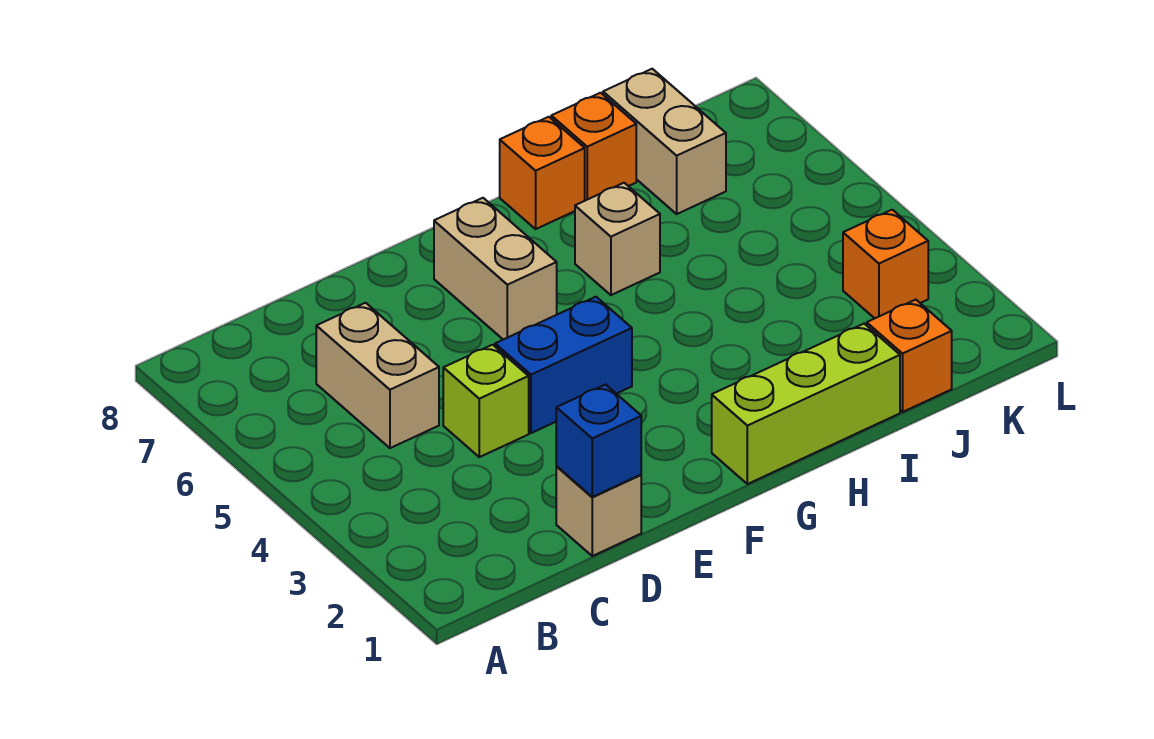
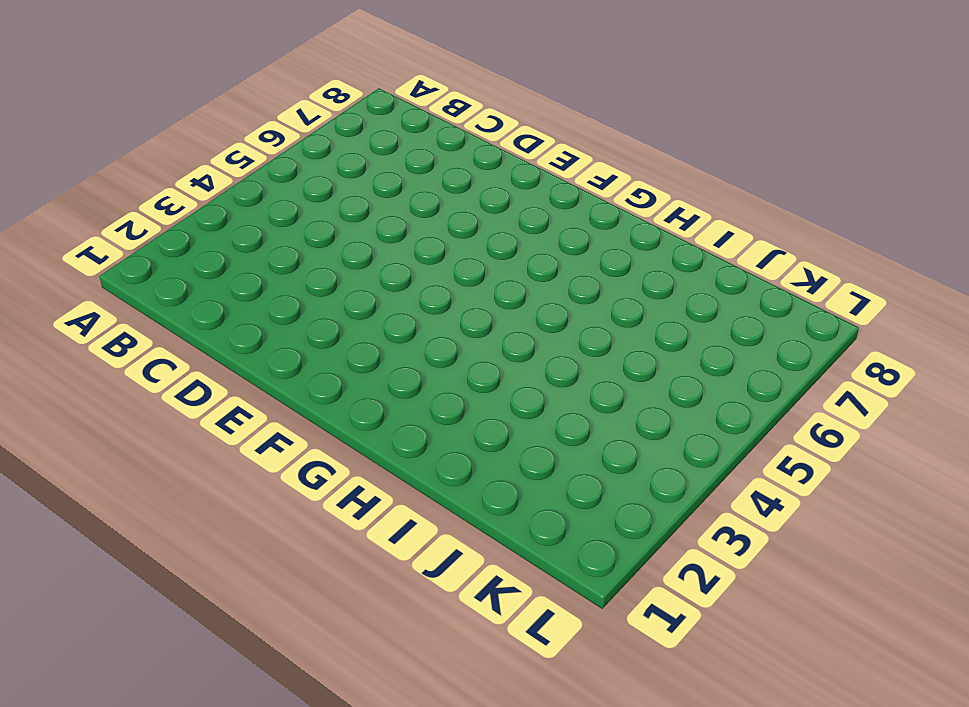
none -> tan brick C5:C6 level 1
none -> tan brick D1 level 1
none -> lime brick D4 level 1

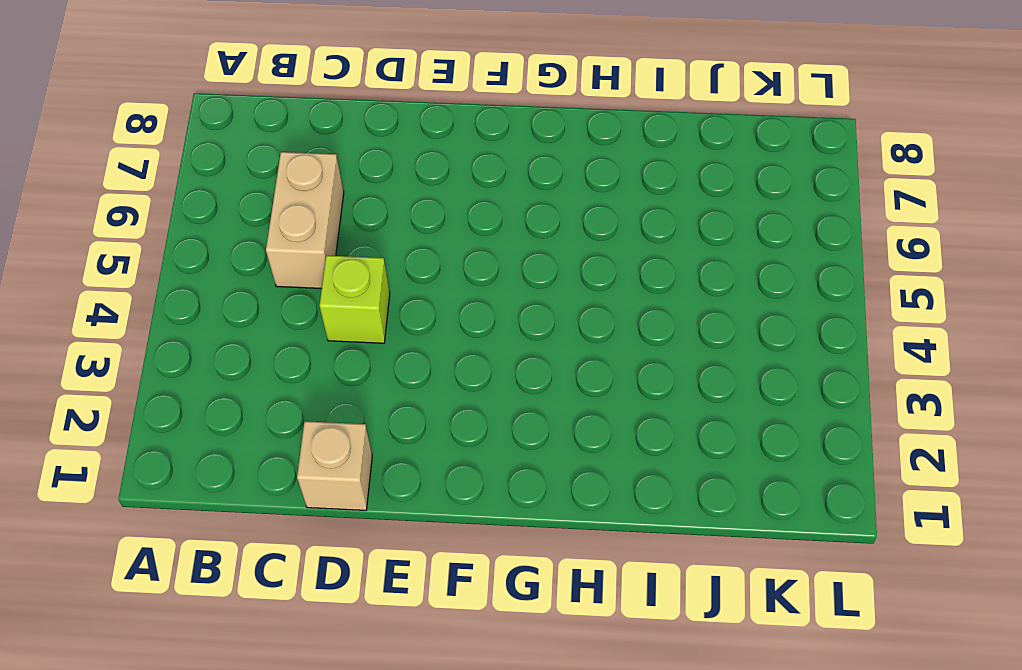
none -> blue brick E4:F4 level 1
none -> tan brick F6:F7 level 1
none -> lime brick G1:I1 level 1

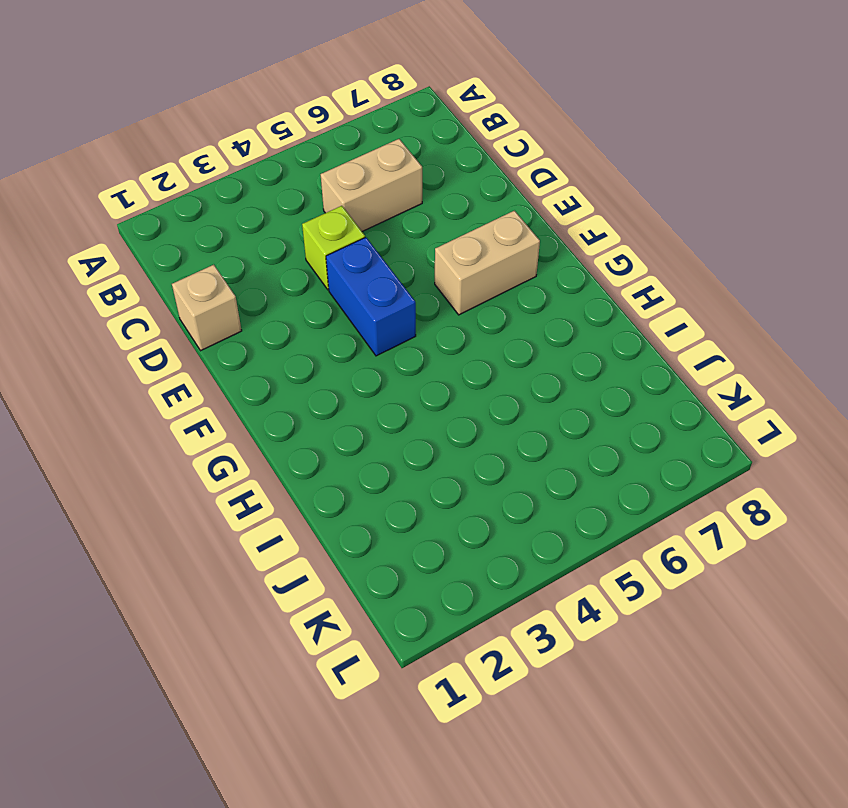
none -> lime brick G1:I1 level 1
none -> tan brick H6 level 1
none -> orange brick H8 level 1

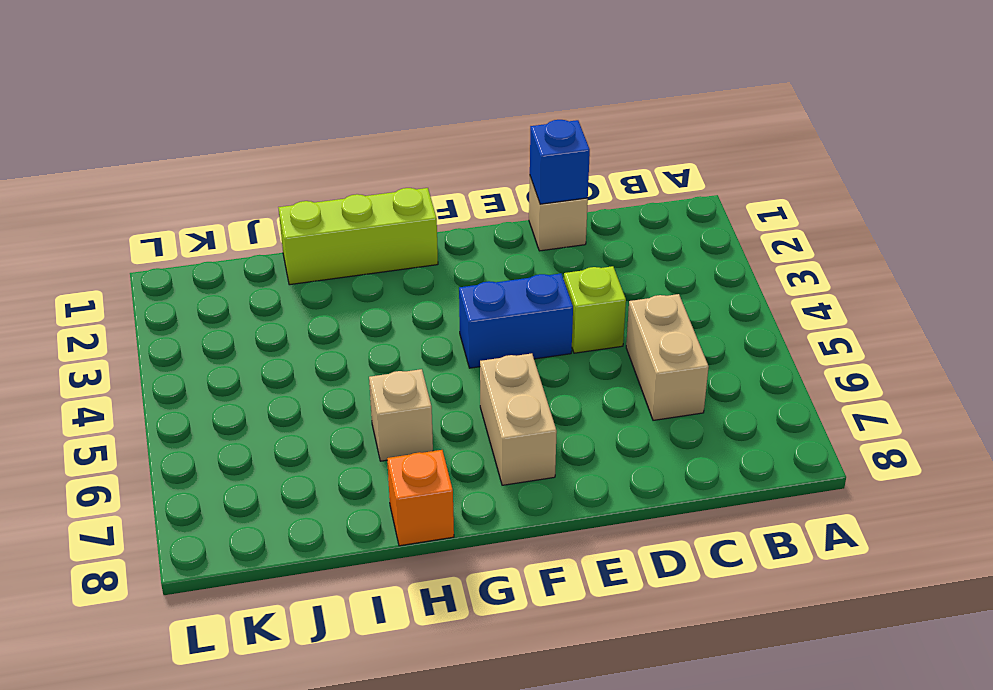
none -> orange brick I8 level 1
none -> orange brick J1 level 1
none -> tan brick J7:J8 level 1

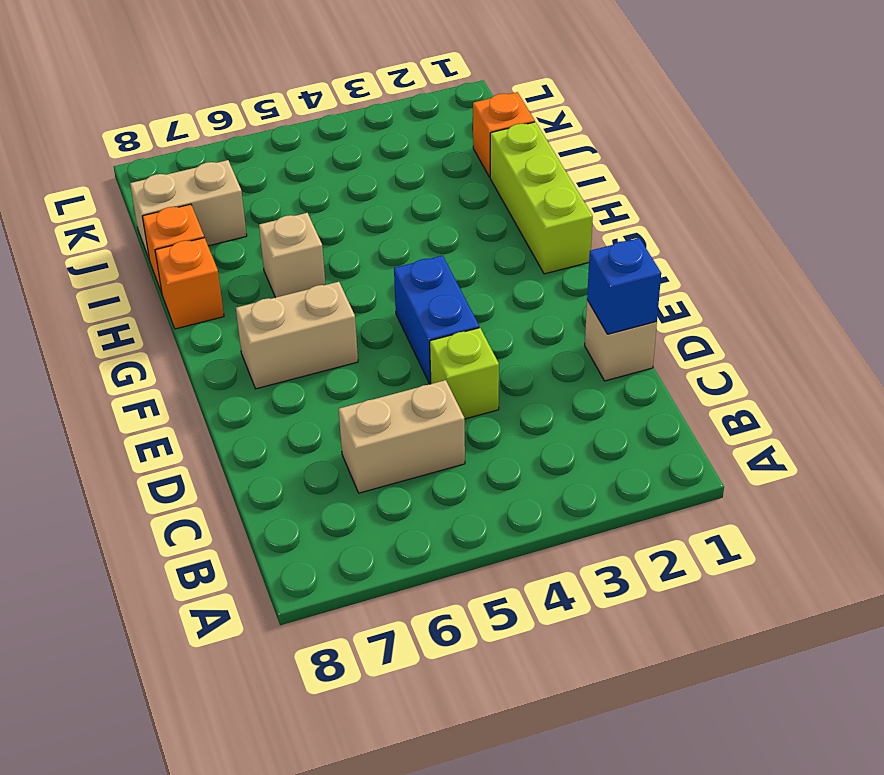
none -> orange brick K3 level 1

